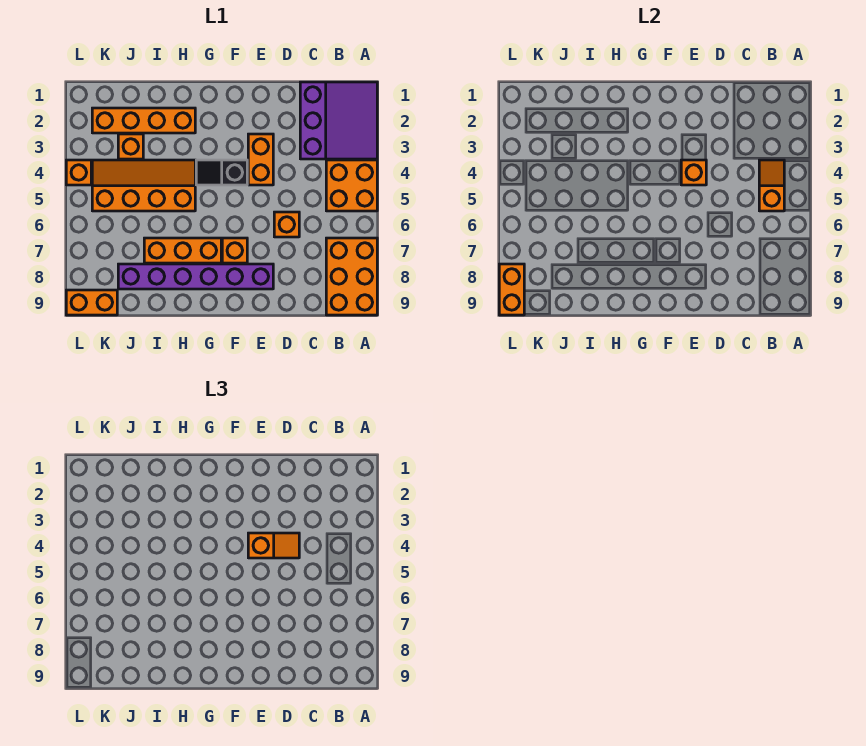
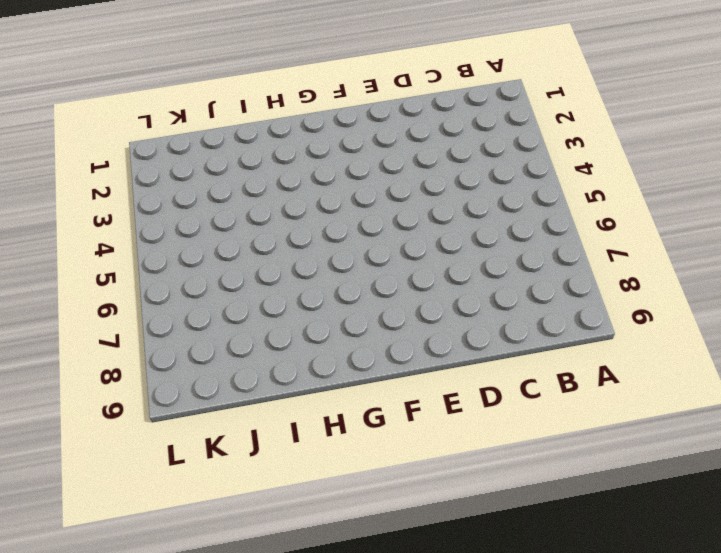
none -> purple slope A1:C3 level 1 top C
none -> orange brick A4:B5 level 1
none -> orange brick A7:B9 level 1

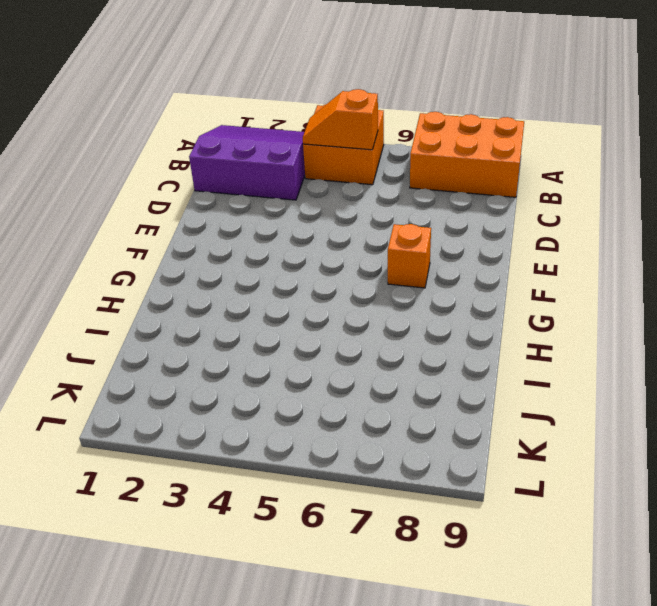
none -> orange brick D6 level 1
none -> orange brick E3:E4 level 1
none -> purple brick E8:J8 level 1

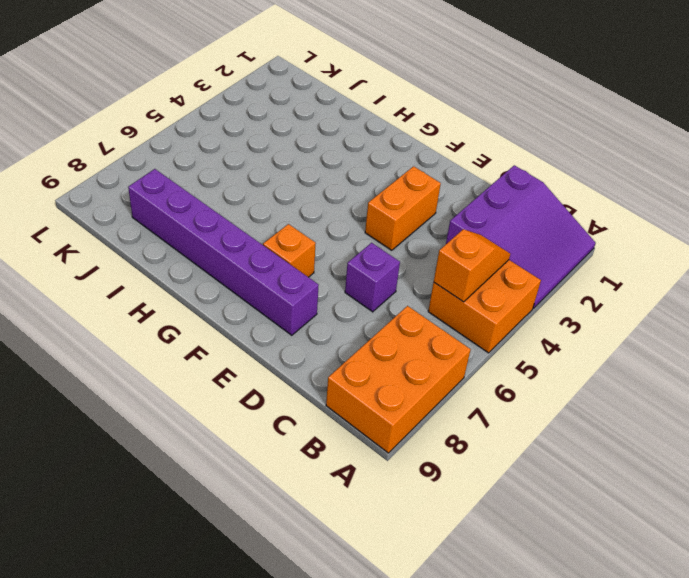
purple brick D6 level 1 -> orange brick D6 level 1
none -> black slope F4:G4 level 1 top F
none -> orange brick G7:I7 level 1
none -> orange brick H2:K2 level 1

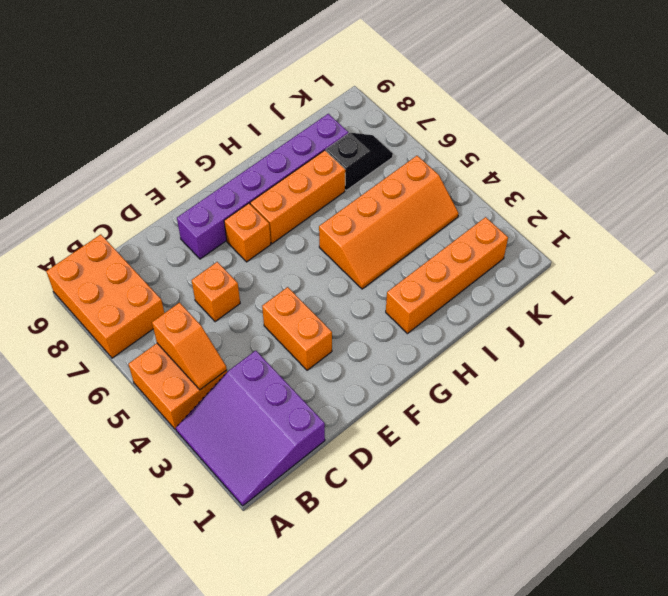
black slope J7:K7 level 1 top J -> black slope F4:G4 level 1 top F
none -> orange brick J3 level 1
none -> orange brick K9:L9 level 1
none -> orange brick L4 level 1

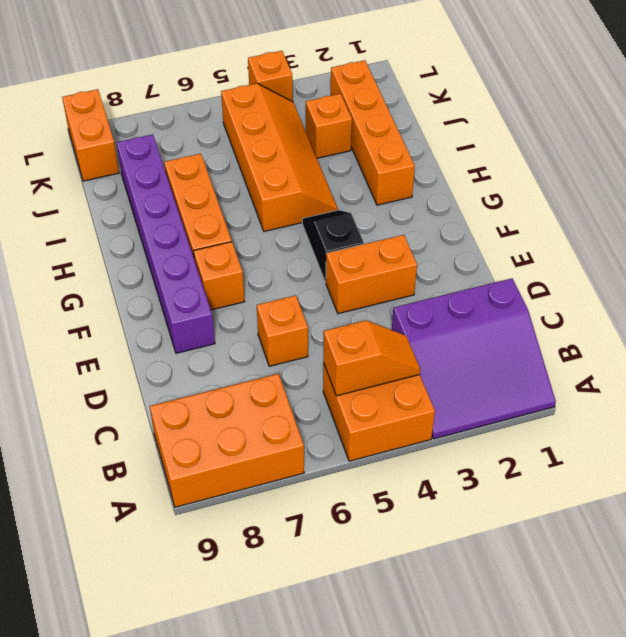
none -> orange brick E4 level 2
none -> orange brick L8:L9 level 2
none -> orange slope D4:E4 level 3 top E

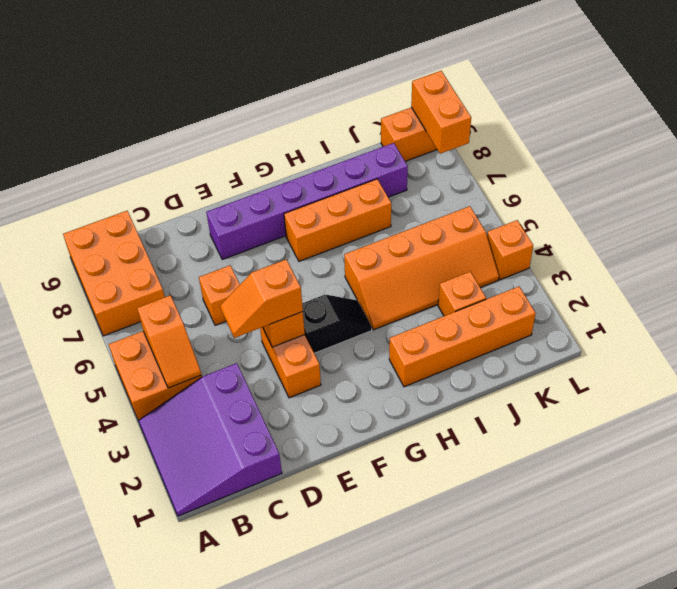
none -> orange brick F7 level 1

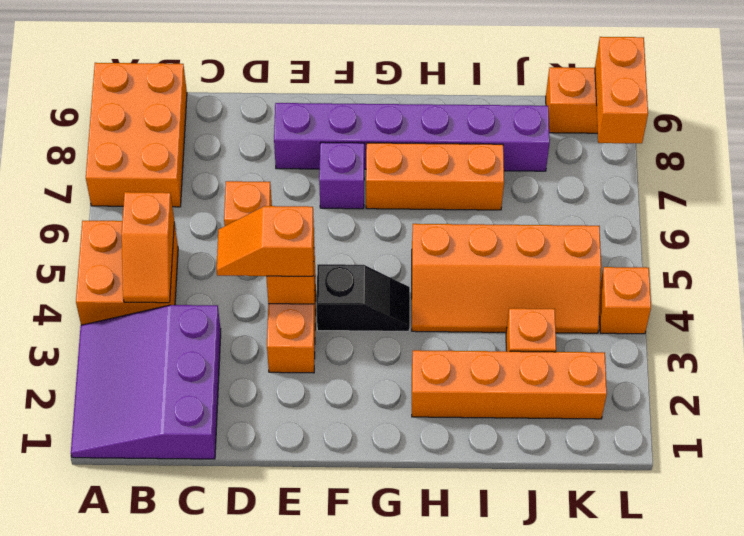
purple brick F7 level 1 -> orange brick F7 level 1

